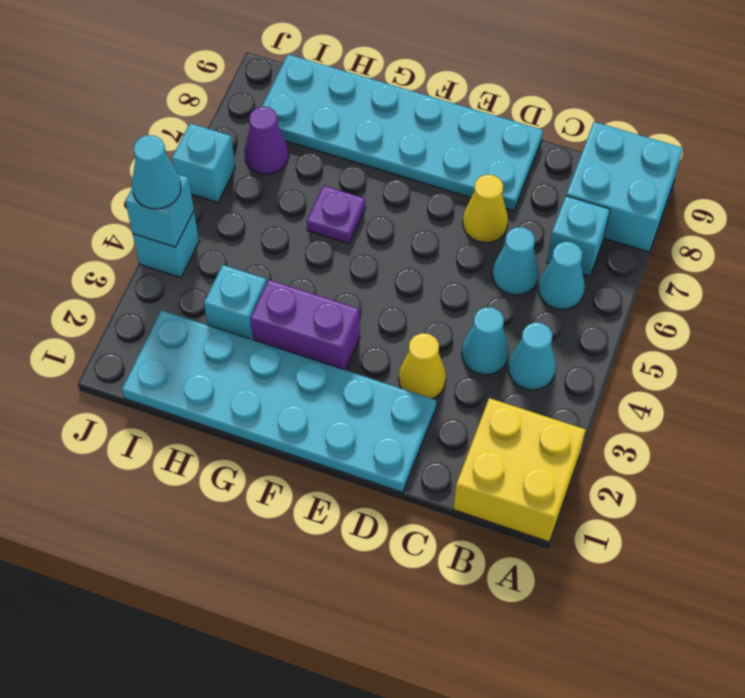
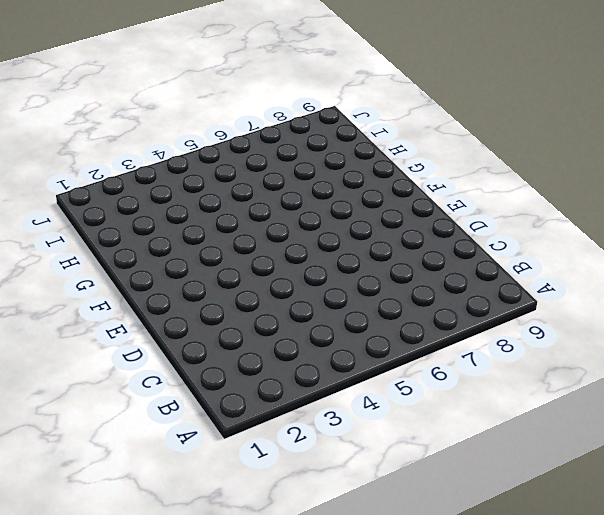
none -> yellow brick A1:B2 level 1
none -> cyan brick A8:B9 level 1
none -> cyan cone B4 level 1

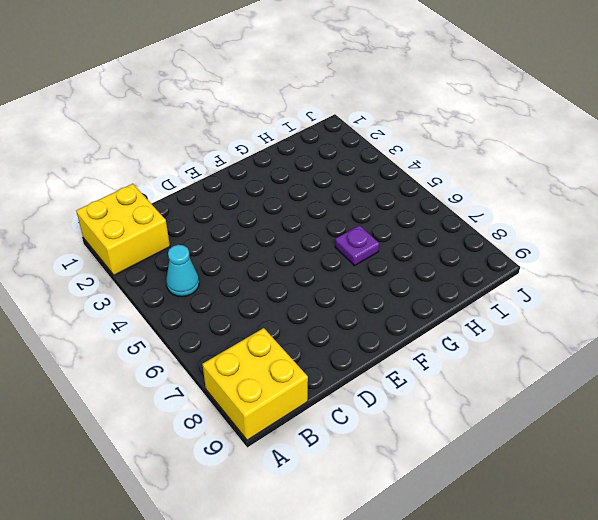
yellow brick A8:B9 level 1 -> cyan brick A8:B9 level 1
none -> cyan cone B6 level 1
none -> cyan brick B7 level 1
none -> cyan cone C4 level 1

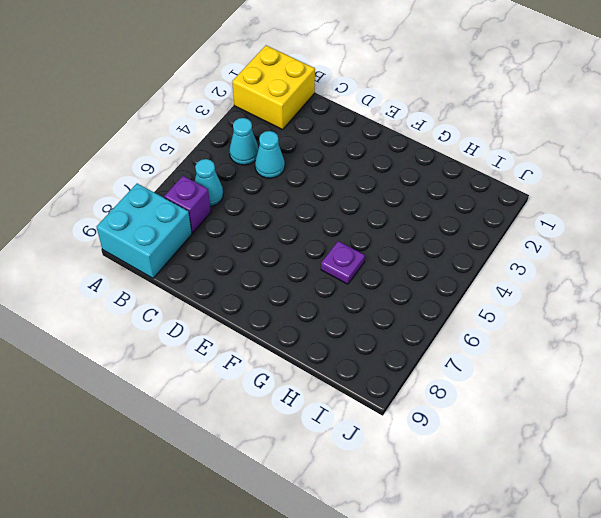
purple brick B7 level 1 -> cyan brick B7 level 1
none -> cyan cone C6 level 1
none -> cyan plate D1:I2 level 1
none -> yellow cone D3 level 1

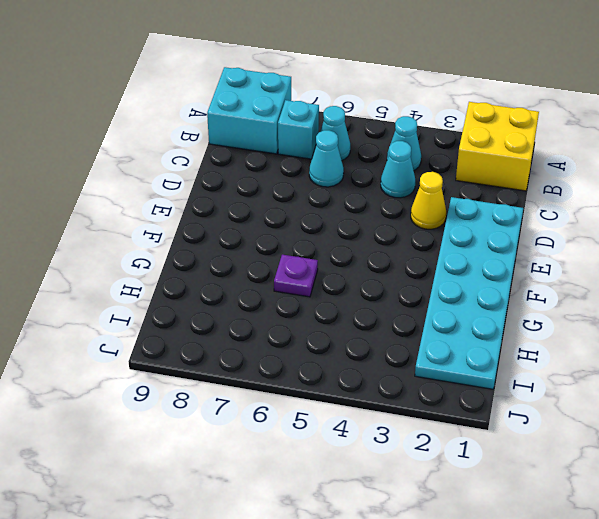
none -> yellow cone D7 level 1
none -> cyan plate D8:I9 level 1
none -> purple brick F3:G3 level 1

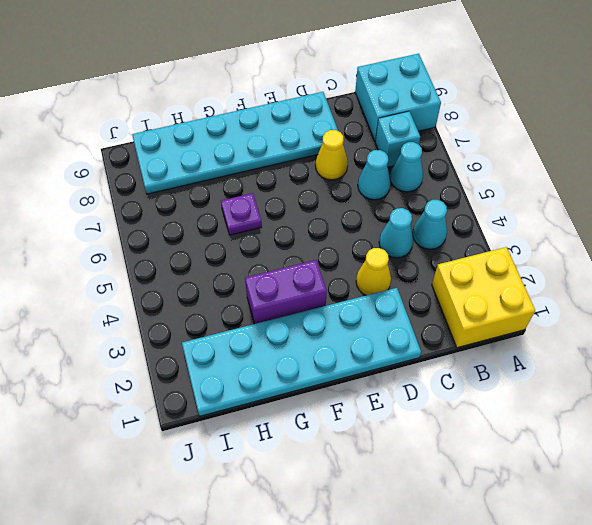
none -> cyan brick H3 level 1
none -> purple cone I7 level 1
none -> cyan brick J4 level 1

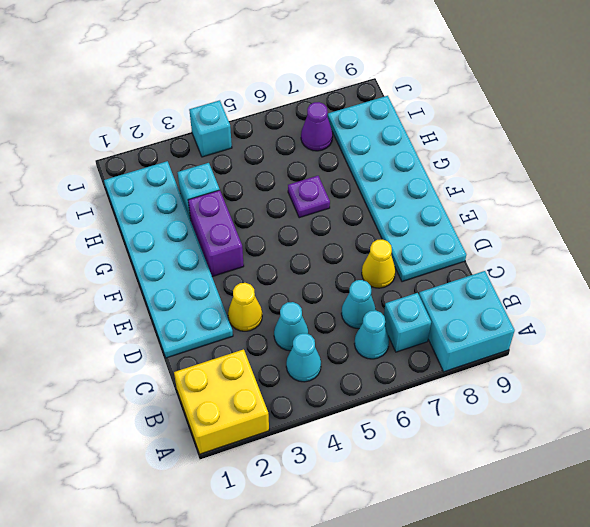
none -> cyan brick J6 level 1
none -> cyan brick J4 level 2
none -> cyan cone J4 level 3

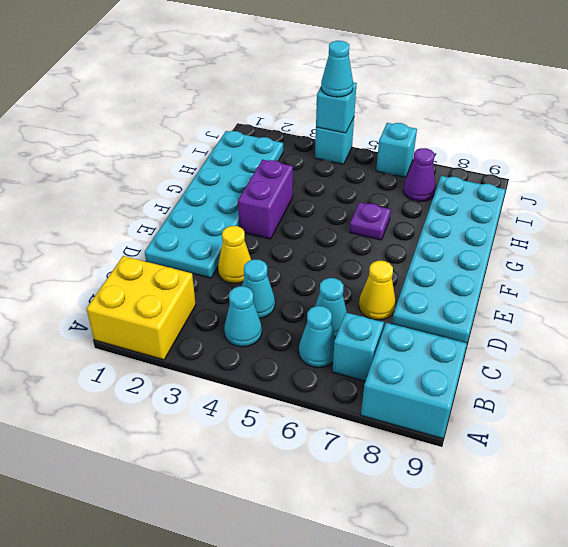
none -> cyan brick H3 level 1

